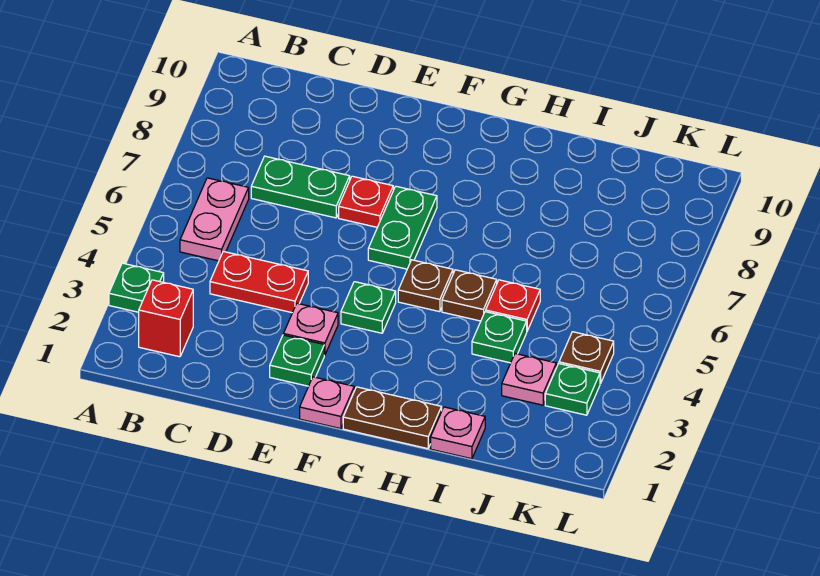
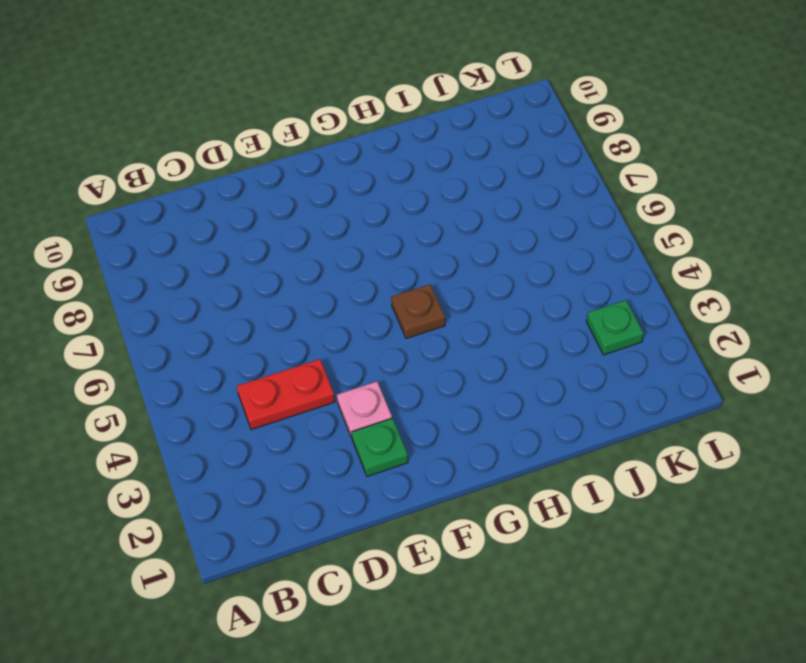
none -> green plate A3 level 1
none -> red brick B2 level 1
none -> pink plate B5:B6 level 1

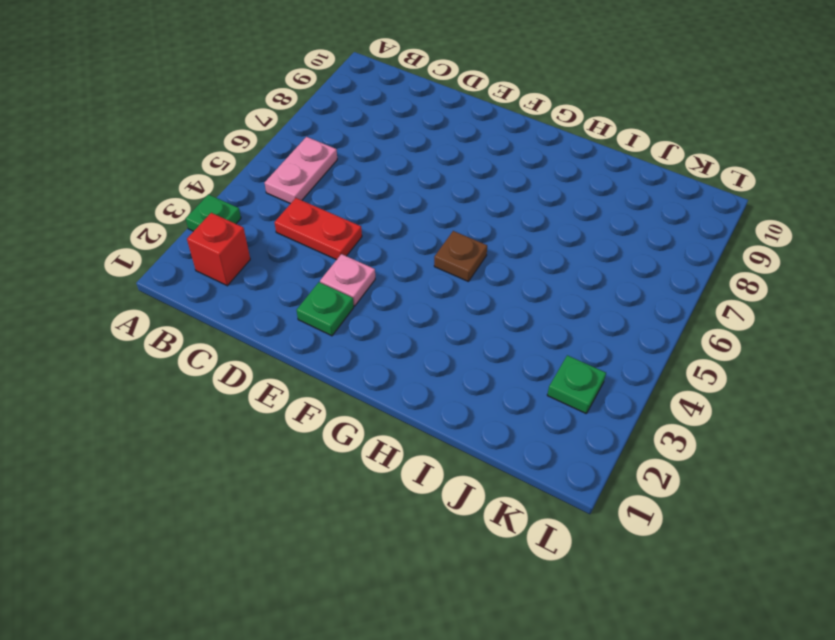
none -> green plate C7:D7 level 1
none -> red plate E7 level 1
none -> pink plate F1 level 1

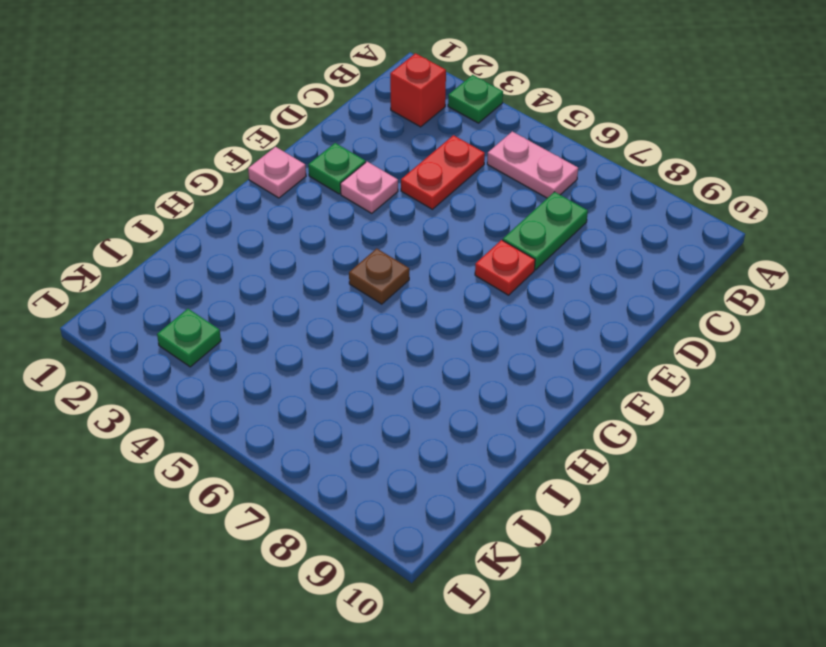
none -> green plate F4 level 1
none -> green plate F6:F7 level 1
none -> brown plate G1:H1 level 1

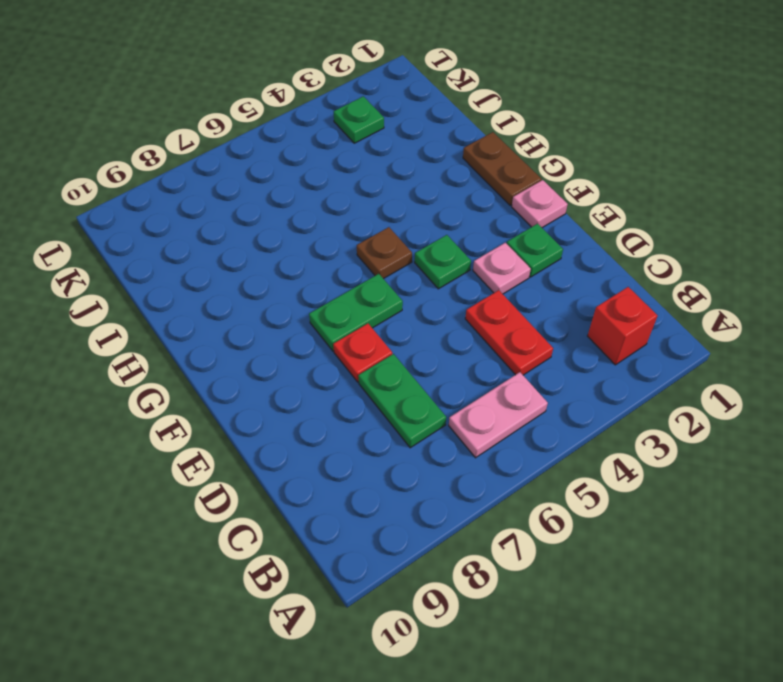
none -> green plate A3 level 1
none -> brown plate H5 level 1
none -> pink plate I1 level 1

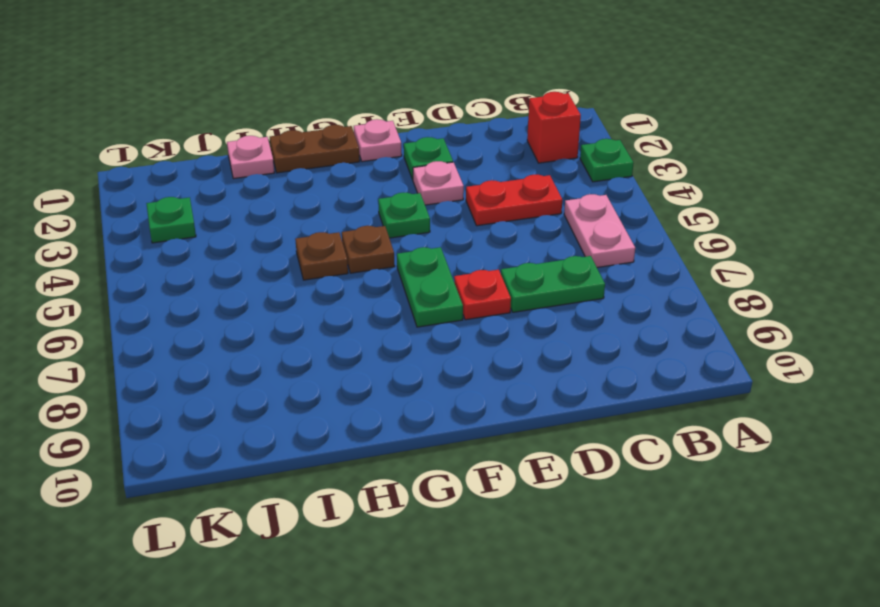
none -> green plate I4 level 1
none -> red plate I5 level 1
none -> pink plate J3 level 1

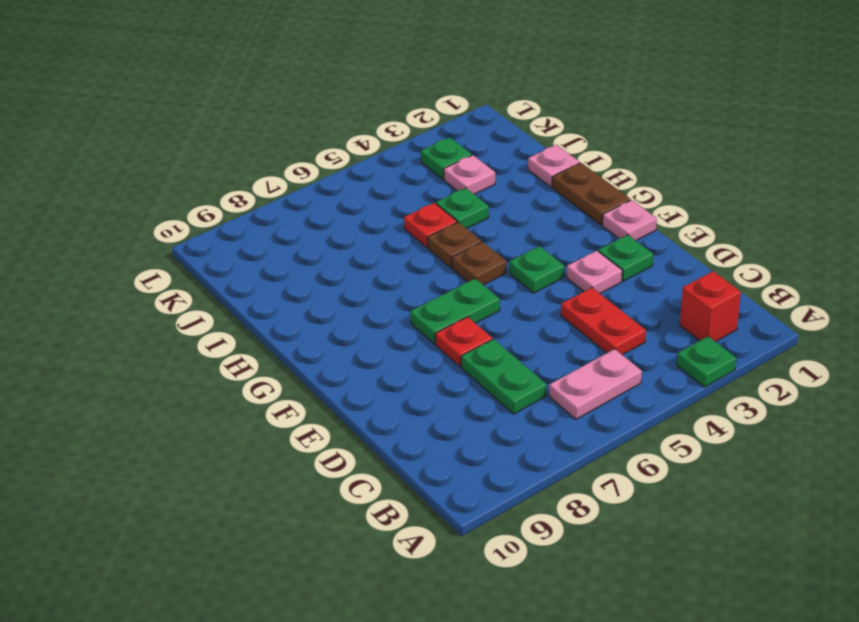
none -> brown plate K4 level 1

